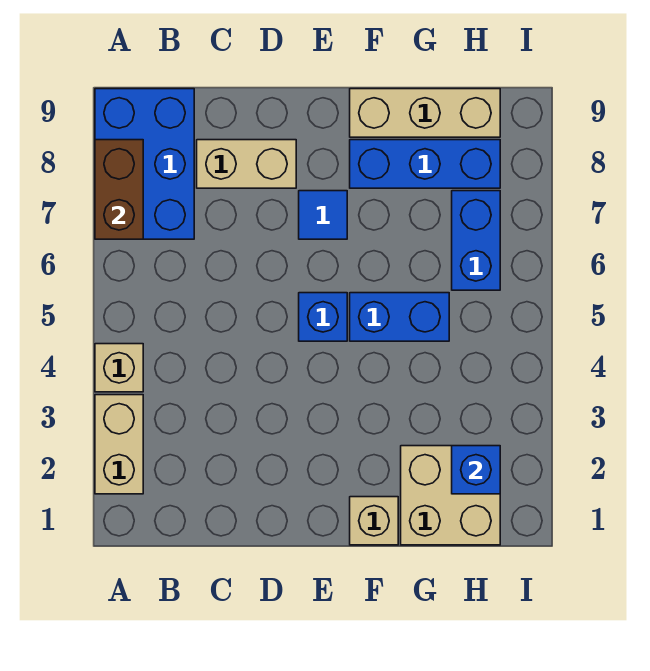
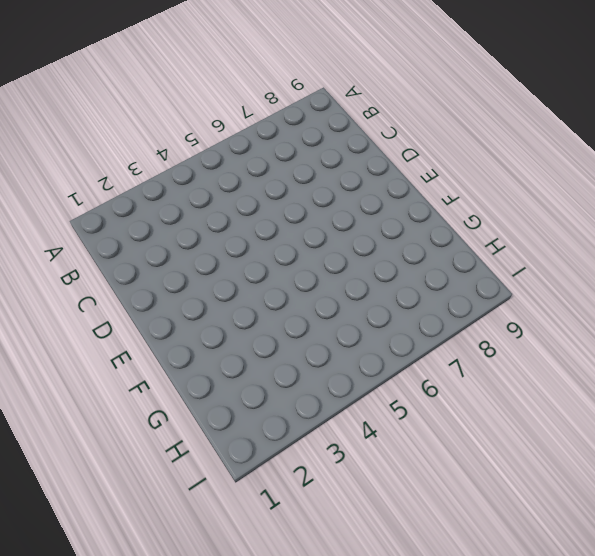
none -> tan brick A2:A3 level 1
none -> tan brick A4 level 1
none -> blue brick A7:B9 level 1

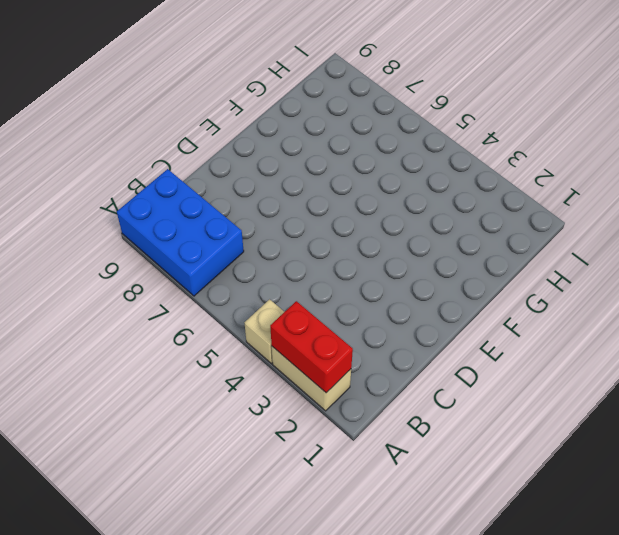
red brick A2:A3 level 2 -> none
none -> tan brick C8:D8 level 1
none -> blue brick E5 level 1
none -> blue tile E7 level 1

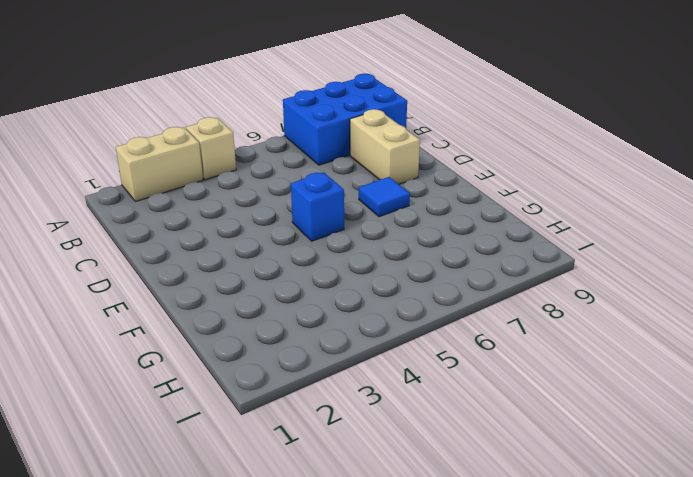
none -> tan brick F1 level 1
none -> blue brick F5:G5 level 1
none -> blue brick F8:H8 level 1

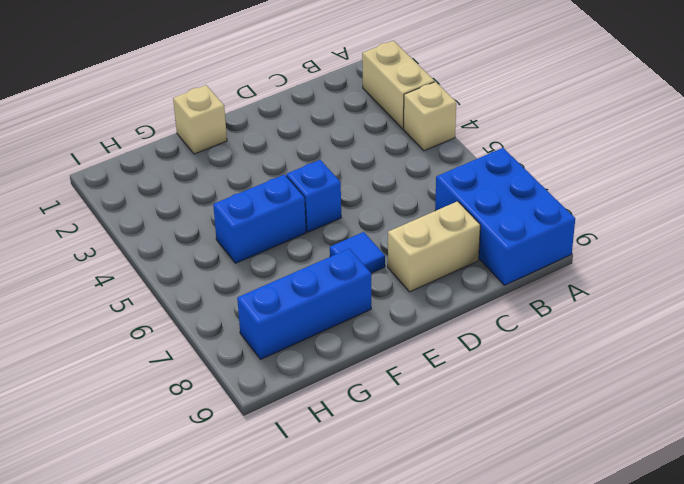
none -> tan brick F9:H9 level 1
none -> tan brick G1:H2 level 1
none -> blue brick H6:H7 level 1

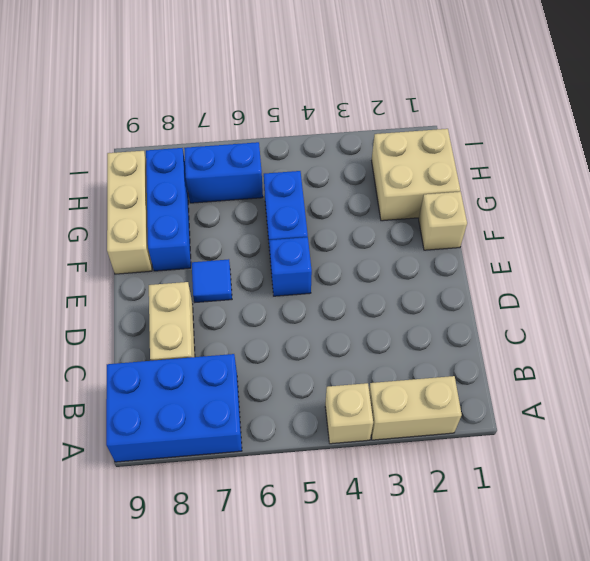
none -> brown brick A7:A8 level 2
none -> blue brick H2 level 2

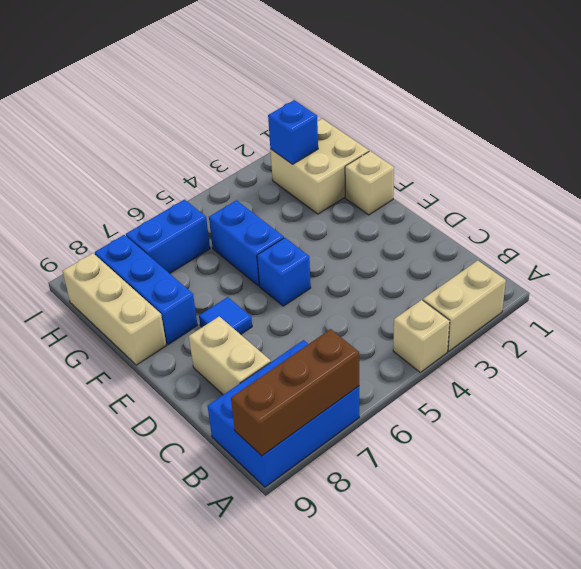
brown brick A7:A9 level 2 -> brown brick A7:A8 level 2

